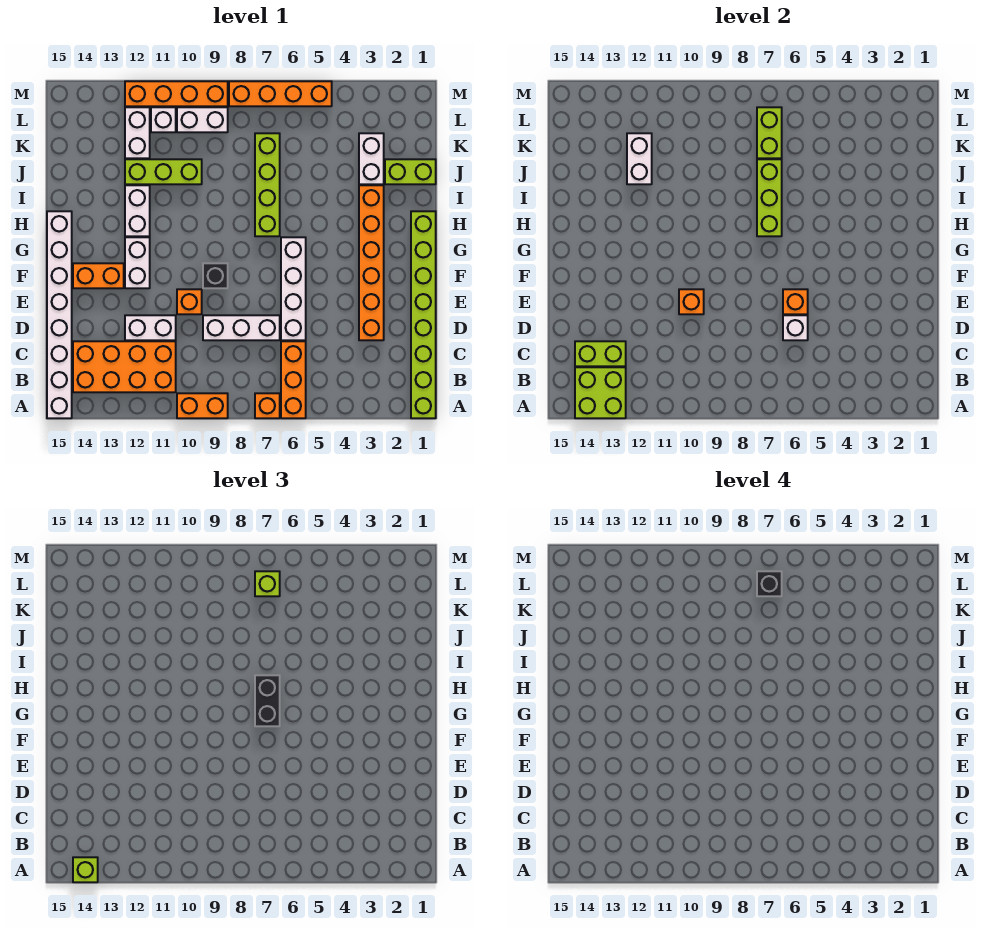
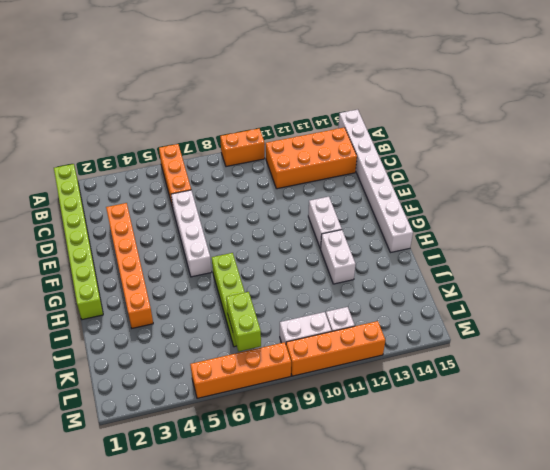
none -> orange brick A7 level 1
none -> white brick D7:D9 level 1
none -> white brick D11:D12 level 1
none -> orange brick E10 level 1

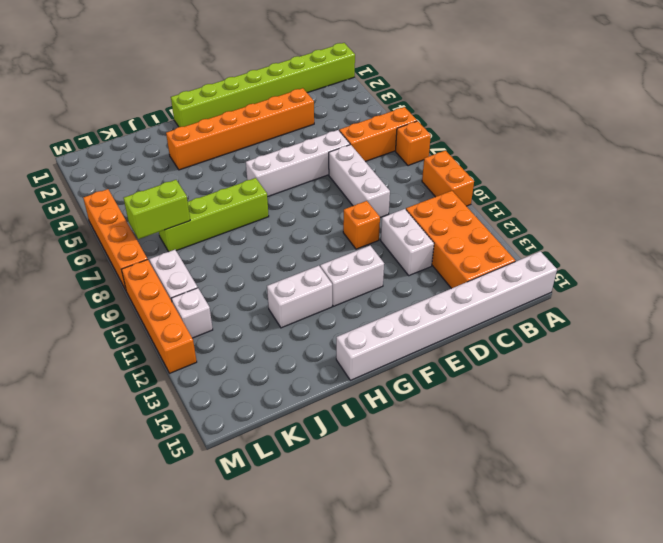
none -> black brick F9 level 1
none -> orange brick F13:F14 level 1
none -> lime brick J1:J2 level 1
none -> white brick J3:K3 level 1

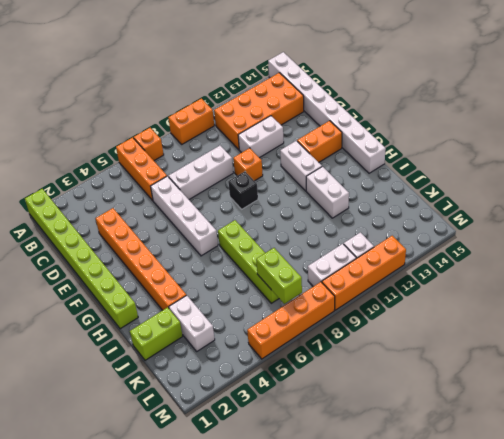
none -> lime brick J10:J12 level 1
none -> white brick K12:L12 level 1
none -> lime brick A13:B14 level 2
none -> lime brick C13:C14 level 2

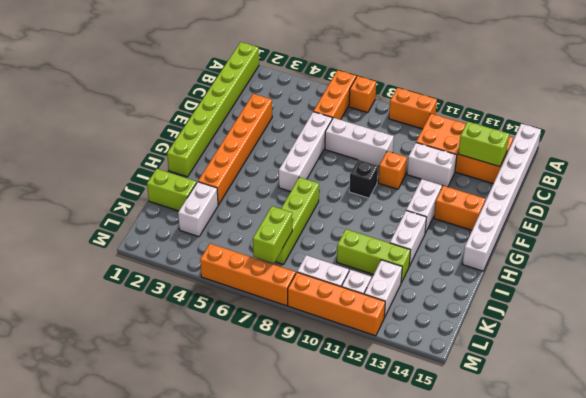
none -> lime brick A13:B14 level 2
none -> white brick D6 level 2
none -> orange brick E6 level 2
none -> orange brick E10 level 2

